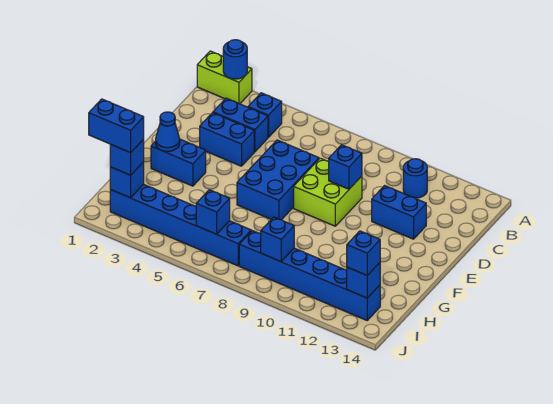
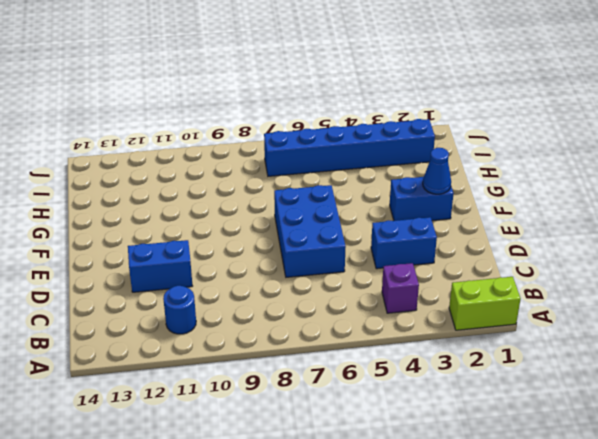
purple brick B4 level 1 -> blue brick B4 level 1
none -> blue brick C3:C4 level 1
none -> lime brick D8:E9 level 1
none -> blue brick I8:I13 level 1

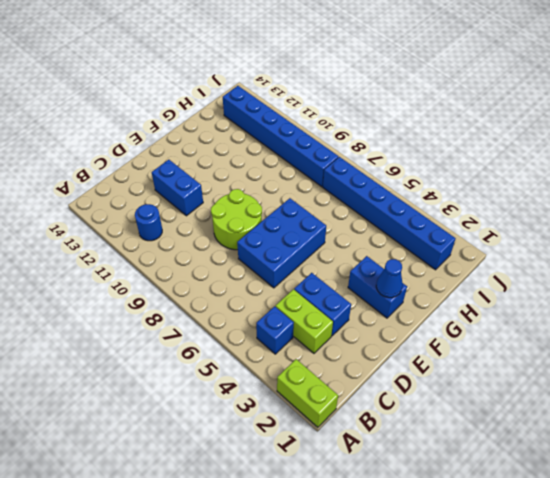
lime brick C3:C4 level 1 -> blue brick C3:C4 level 1
lime round brick D8:E9 level 1 -> lime brick D8:E9 level 1
none -> blue round brick A2 level 2
none -> blue brick D9 level 2
none -> blue brick I2 level 2

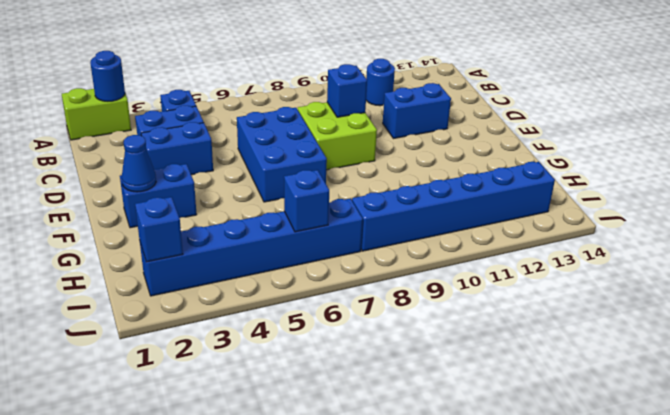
none -> blue brick I9 level 2
none -> blue brick I13 level 2
none -> blue brick I2 level 3

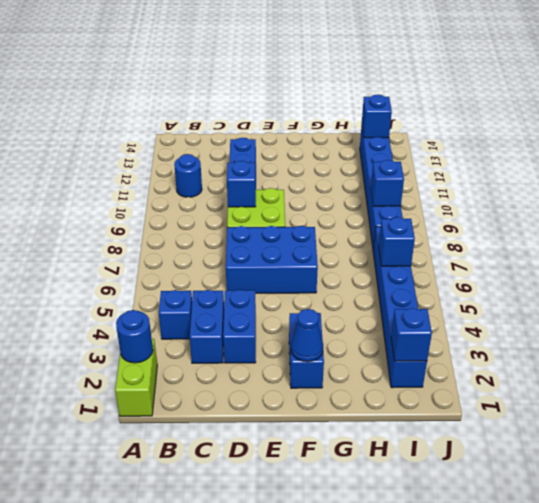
none -> blue brick I2 level 3
none -> blue brick I13 level 3
none -> blue brick I1:I2 level 4

